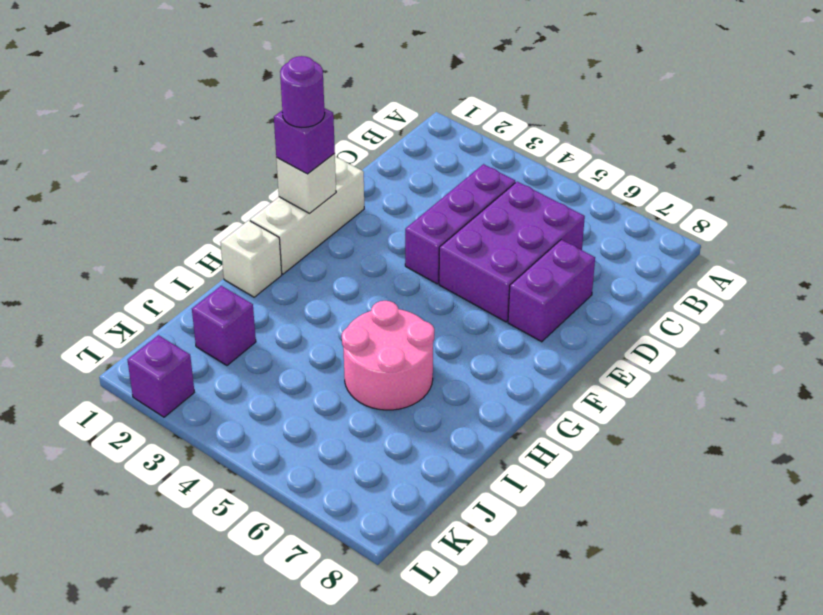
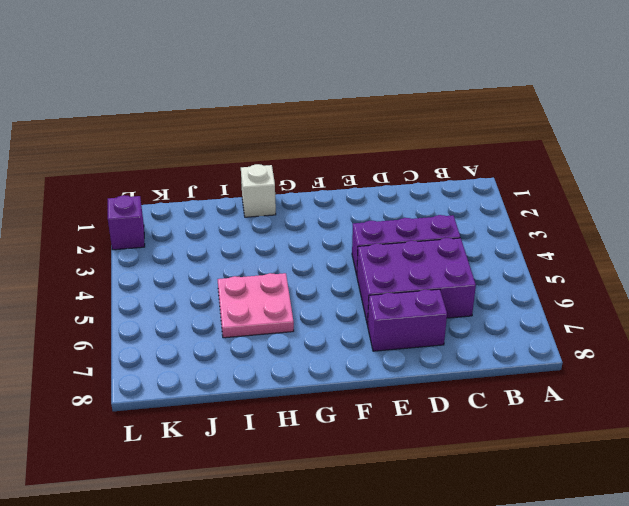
pink plate H5:I6 level 1 -> pink round brick H5:I6 level 1
none -> white brick E1:G1 level 1
none -> purple brick J2 level 1

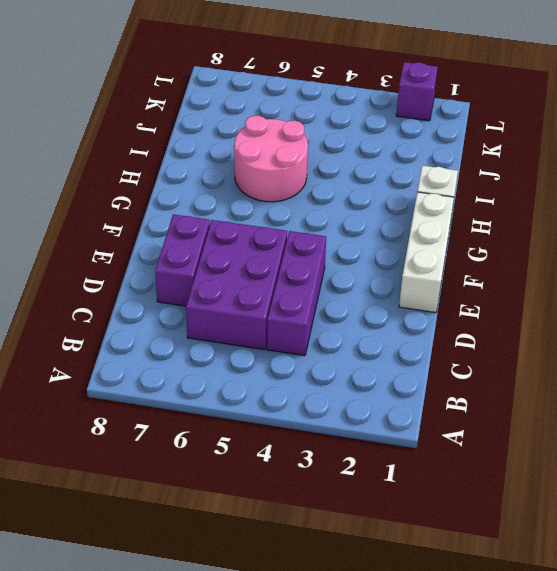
none -> purple brick J2 level 1
none -> white brick F1 level 2

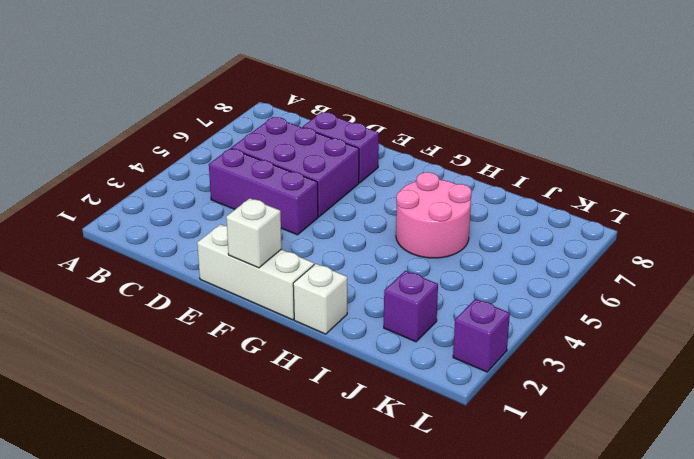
none -> purple brick F1 level 3
none -> purple round brick F1 level 4

